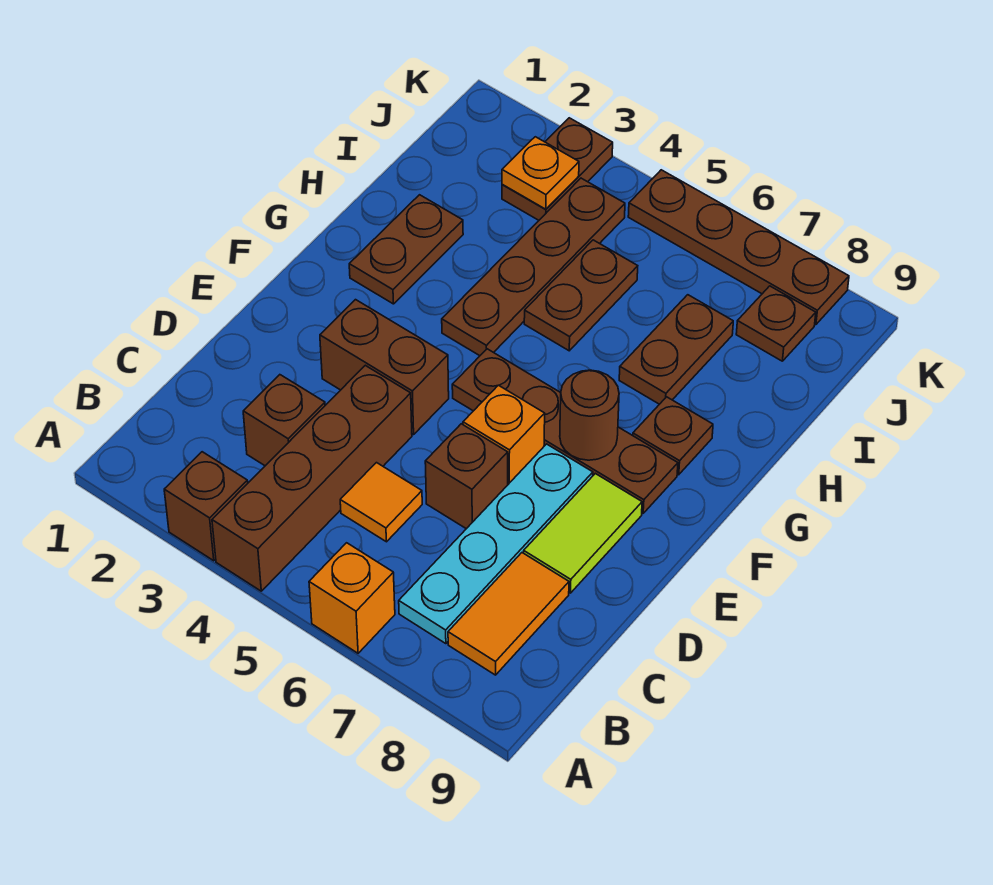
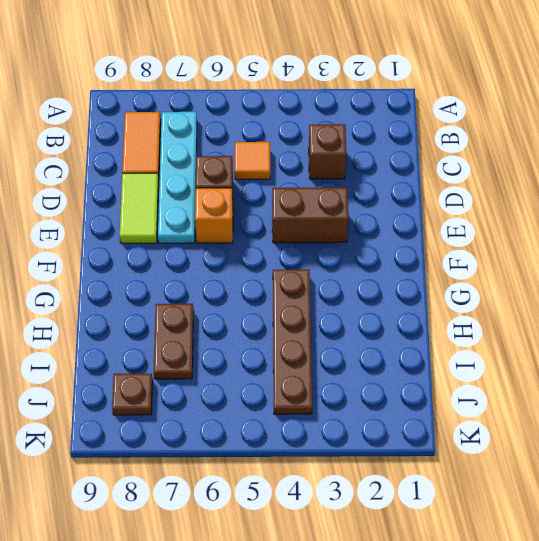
none -> brown brick A3 level 1
none -> brown brick A4:D4 level 1
none -> orange brick A6 level 1

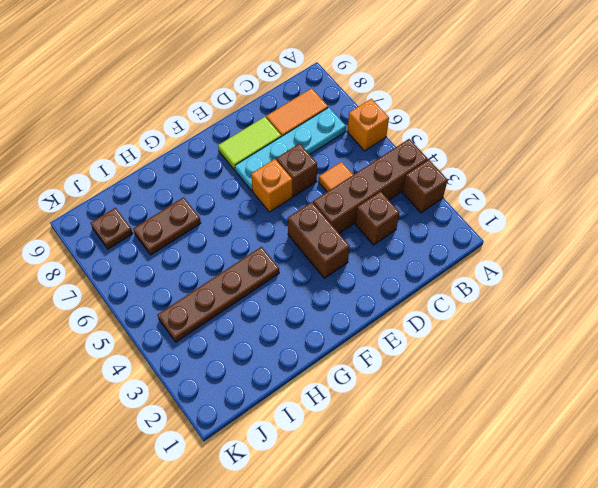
none -> brown plate F5:F8 level 1
none -> brown plate G2:H2 level 1
none -> brown plate G8 level 1

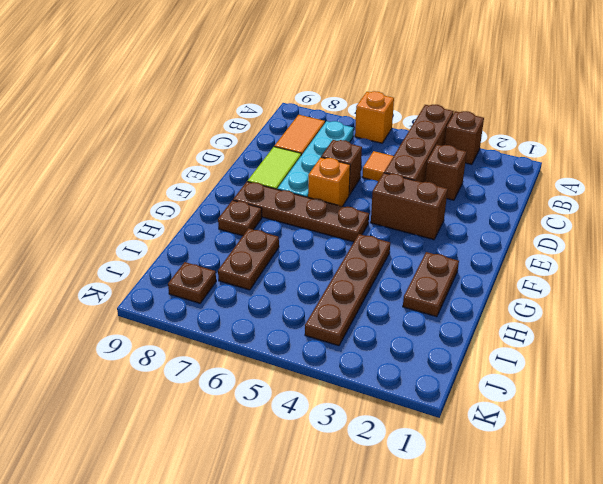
none -> brown plate H5:I5 level 1
none -> brown plate J3:K3 level 1
none -> brown plate K5:K8 level 1

